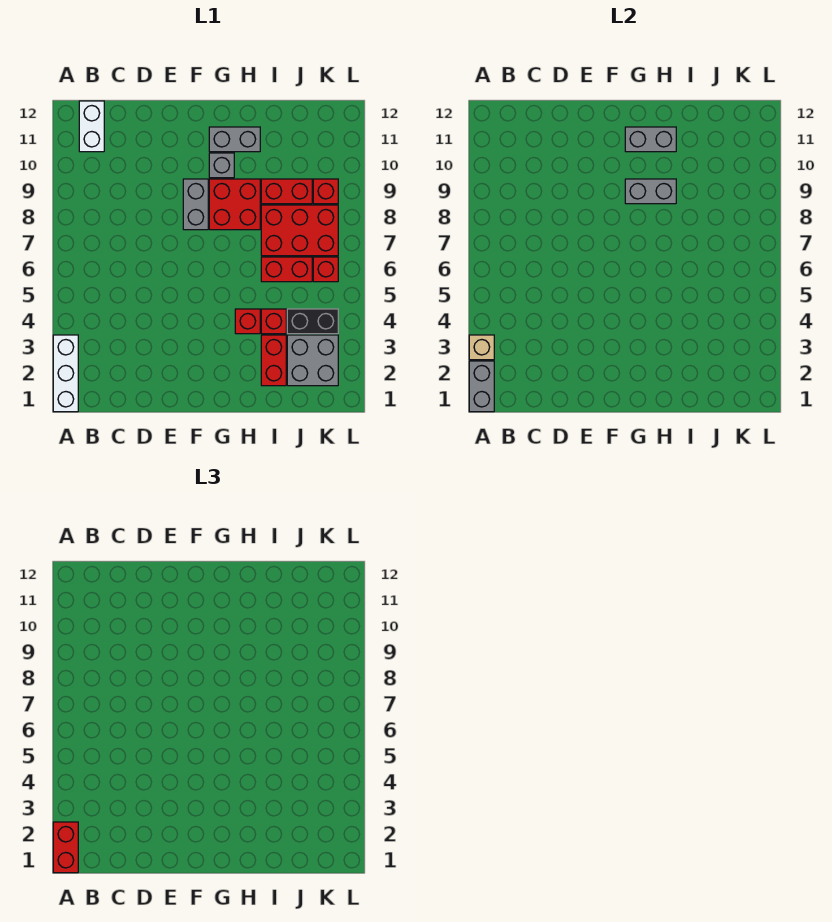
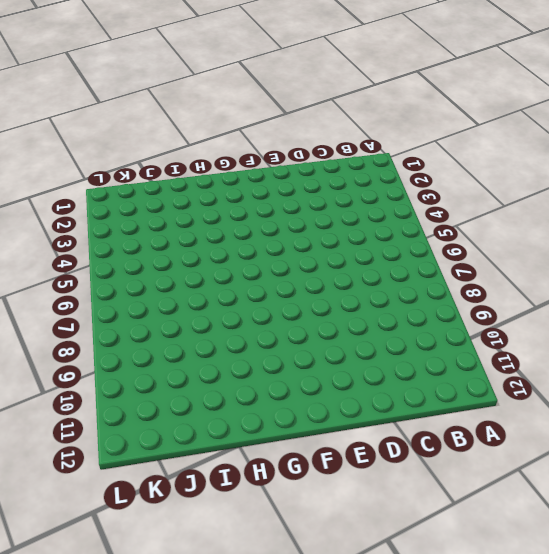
none -> white brick A1:A3 level 1
none -> white brick B11:B12 level 1
none -> grey brick F8:F9 level 1

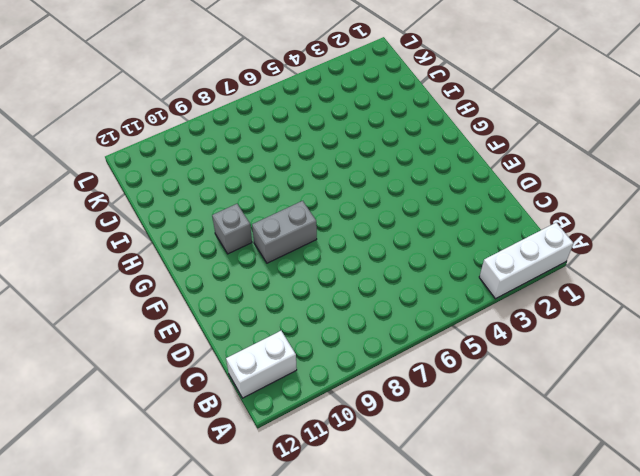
none -> red brick G8:H9 level 1
none -> grey brick G11:H11 level 1
none -> red brick H4 level 1

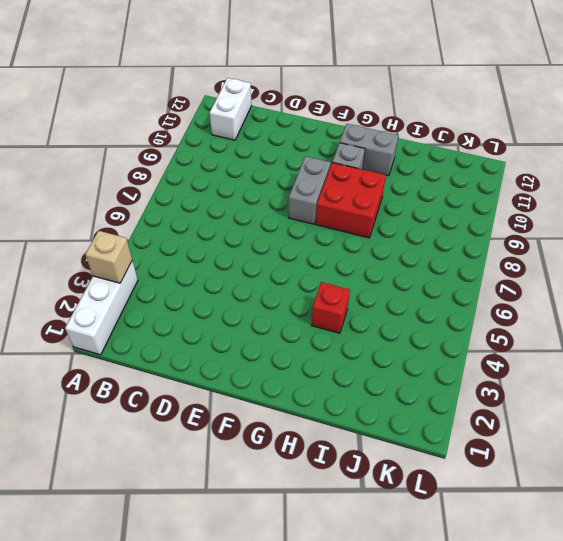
none -> red brick I2:I3 level 1
none -> red brick I4 level 1
none -> red brick I6:J6 level 1

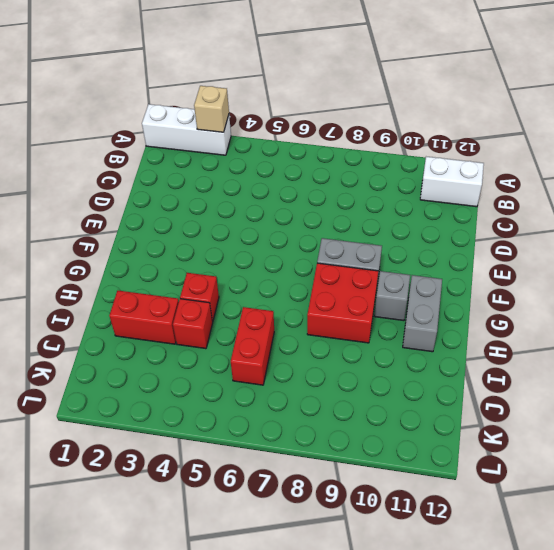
none -> red brick I7:K8 level 1
none -> red brick I9:J9 level 1
none -> grey brick J2:K3 level 1

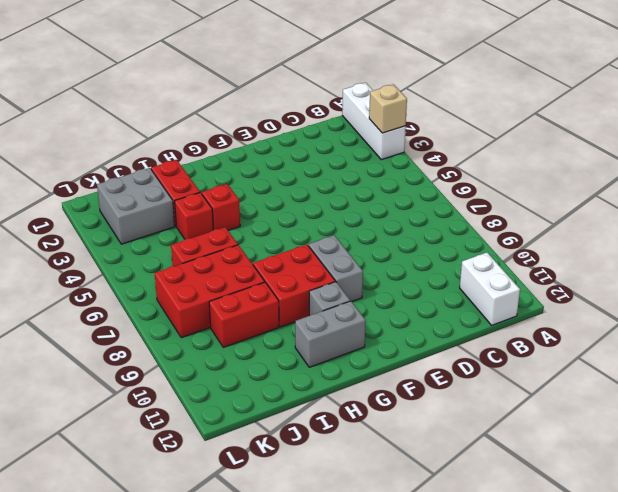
none -> black brick J4:K4 level 1
none -> red brick K6 level 1
none -> red brick K9 level 1

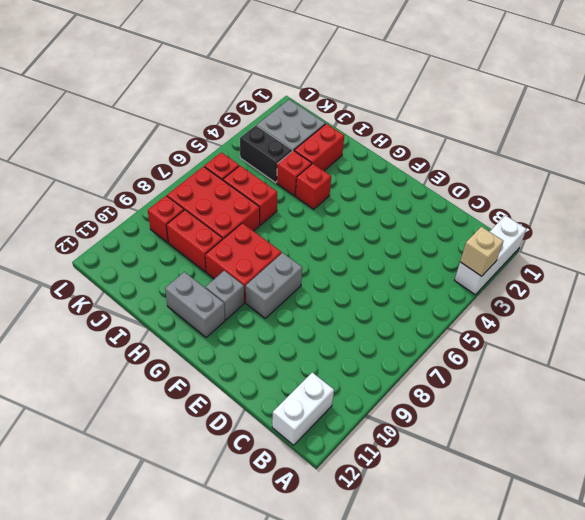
none -> grey brick A1:A2 level 2
none -> grey brick G9:H9 level 2
none -> grey brick G11:H11 level 2

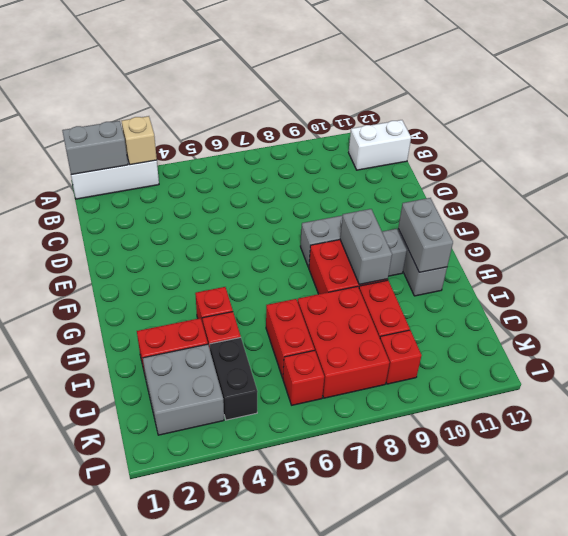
none -> red brick A1:A2 level 3

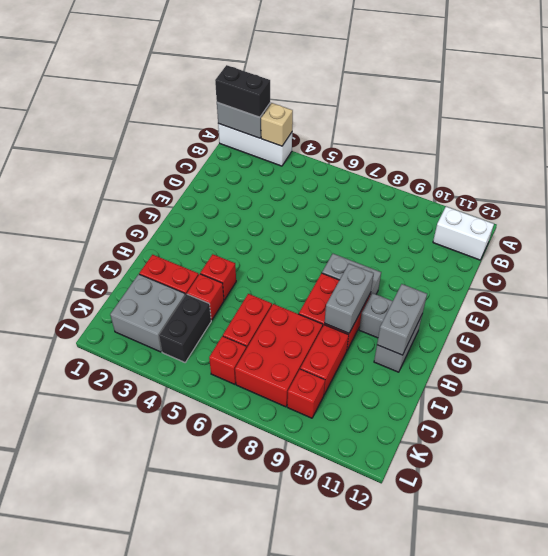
black brick A1:A2 level 3 -> red brick A1:A2 level 3

